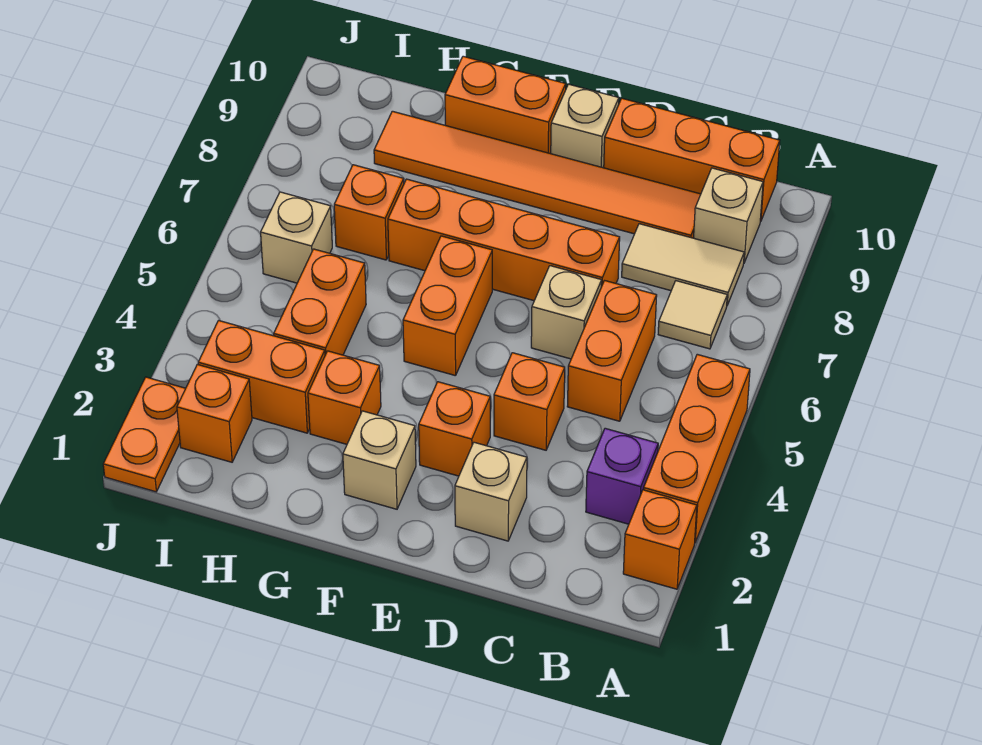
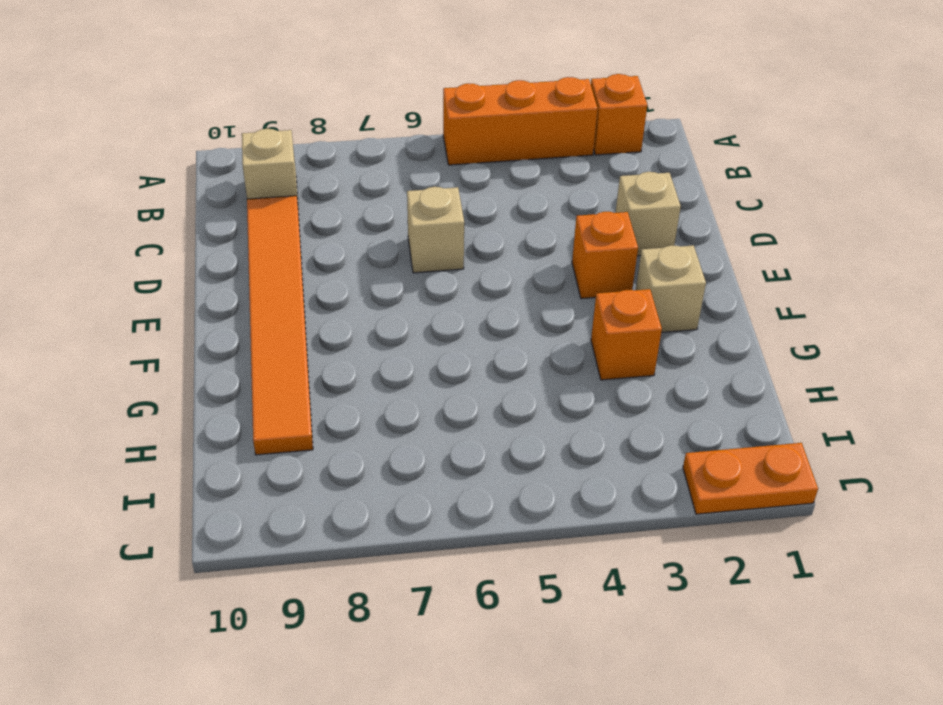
none -> purple brick B3 level 1
none -> tan tile B7 level 1
none -> tan tile B8:C8 level 1

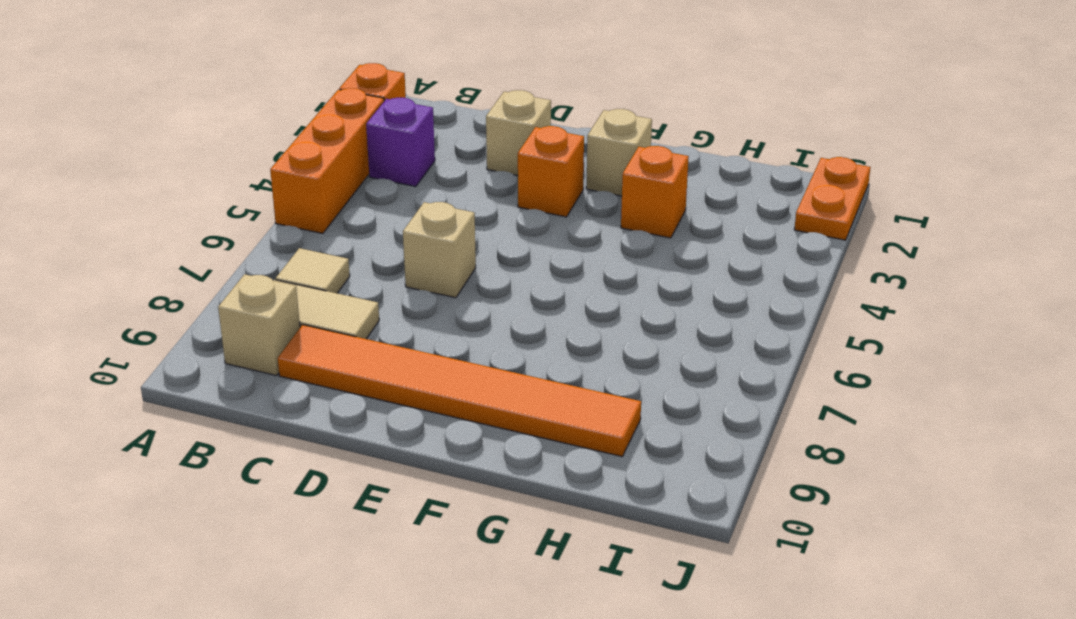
none -> orange brick B10:D10 level 1
none -> orange brick C5:C6 level 1
none -> orange brick D4 level 1

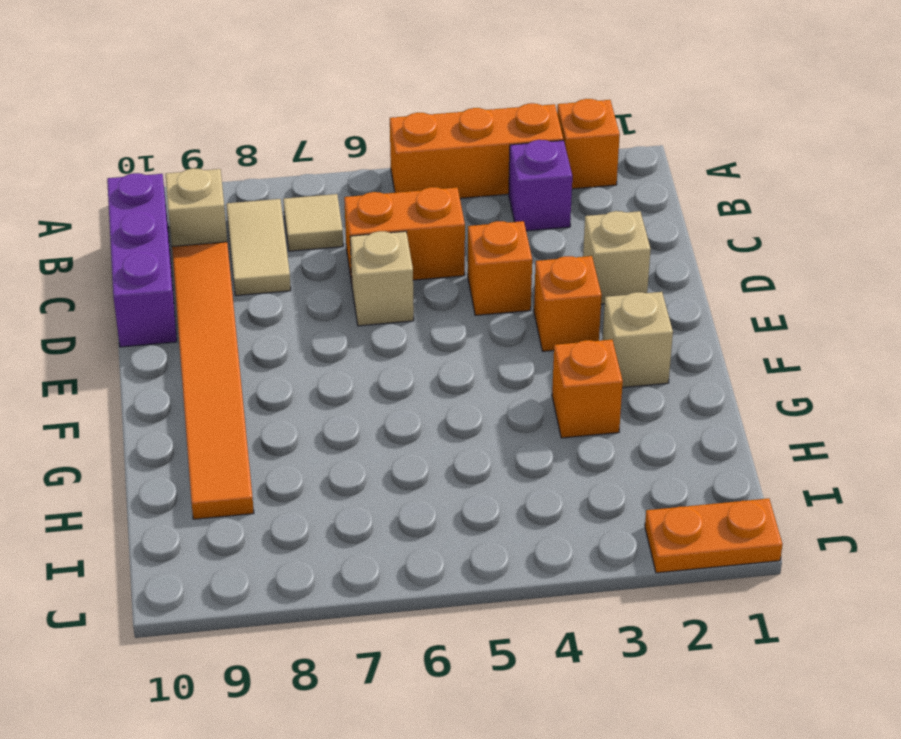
purple brick B10:D10 level 1 -> orange brick B10:D10 level 1
none -> orange brick D7:G7 level 1
none -> tan brick E10 level 1
none -> orange brick F5:F6 level 1

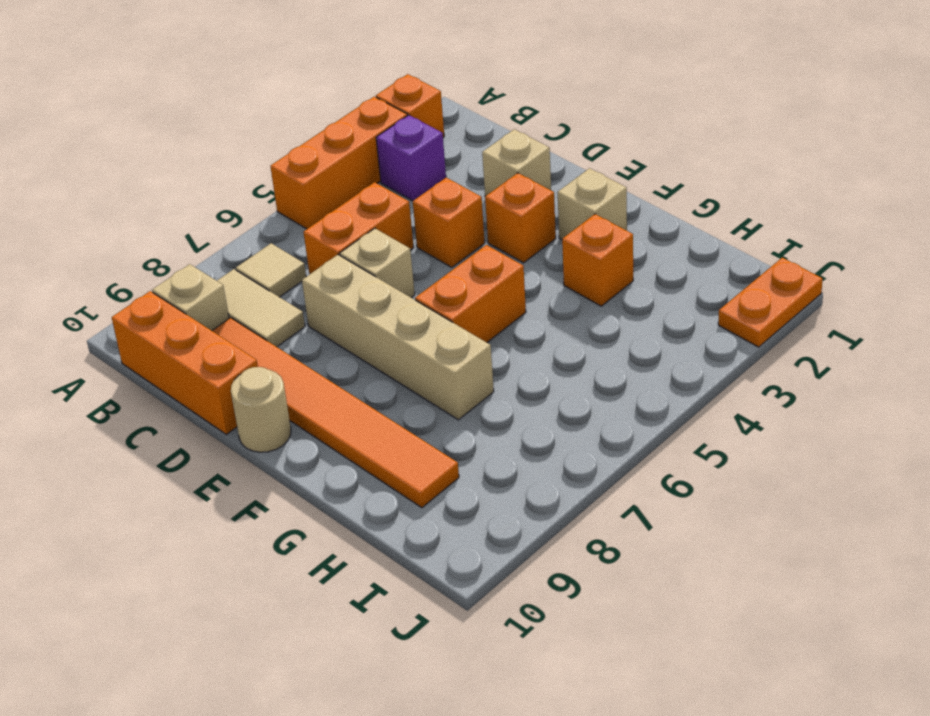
tan brick D7:G7 level 1 -> orange brick D7:G7 level 1
tan round brick E10 level 1 -> tan brick E10 level 1
none -> orange brick F10:G10 level 1
none -> orange brick H3:I3 level 1
none -> orange brick H4:H5 level 1

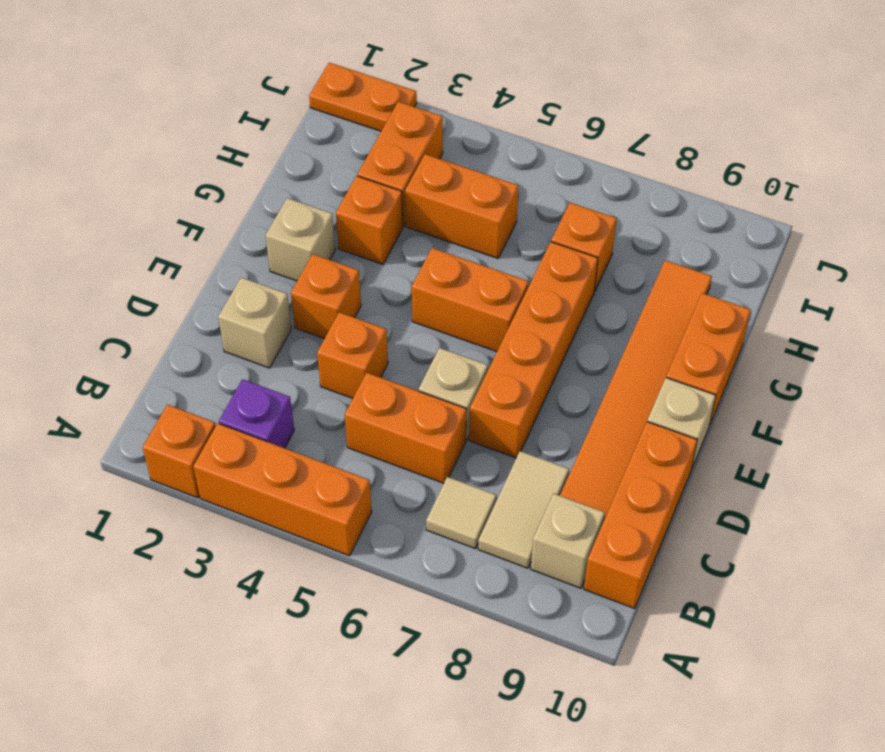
none -> orange brick I2 level 1
none -> tan brick I6 level 1

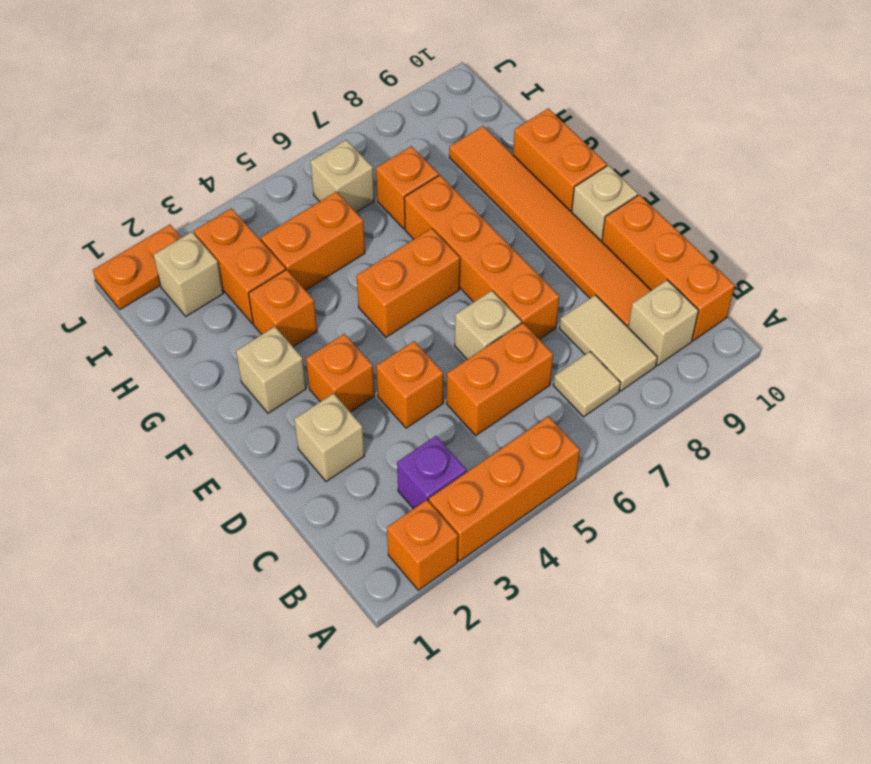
tan brick I2 level 1 -> orange brick I2 level 1

